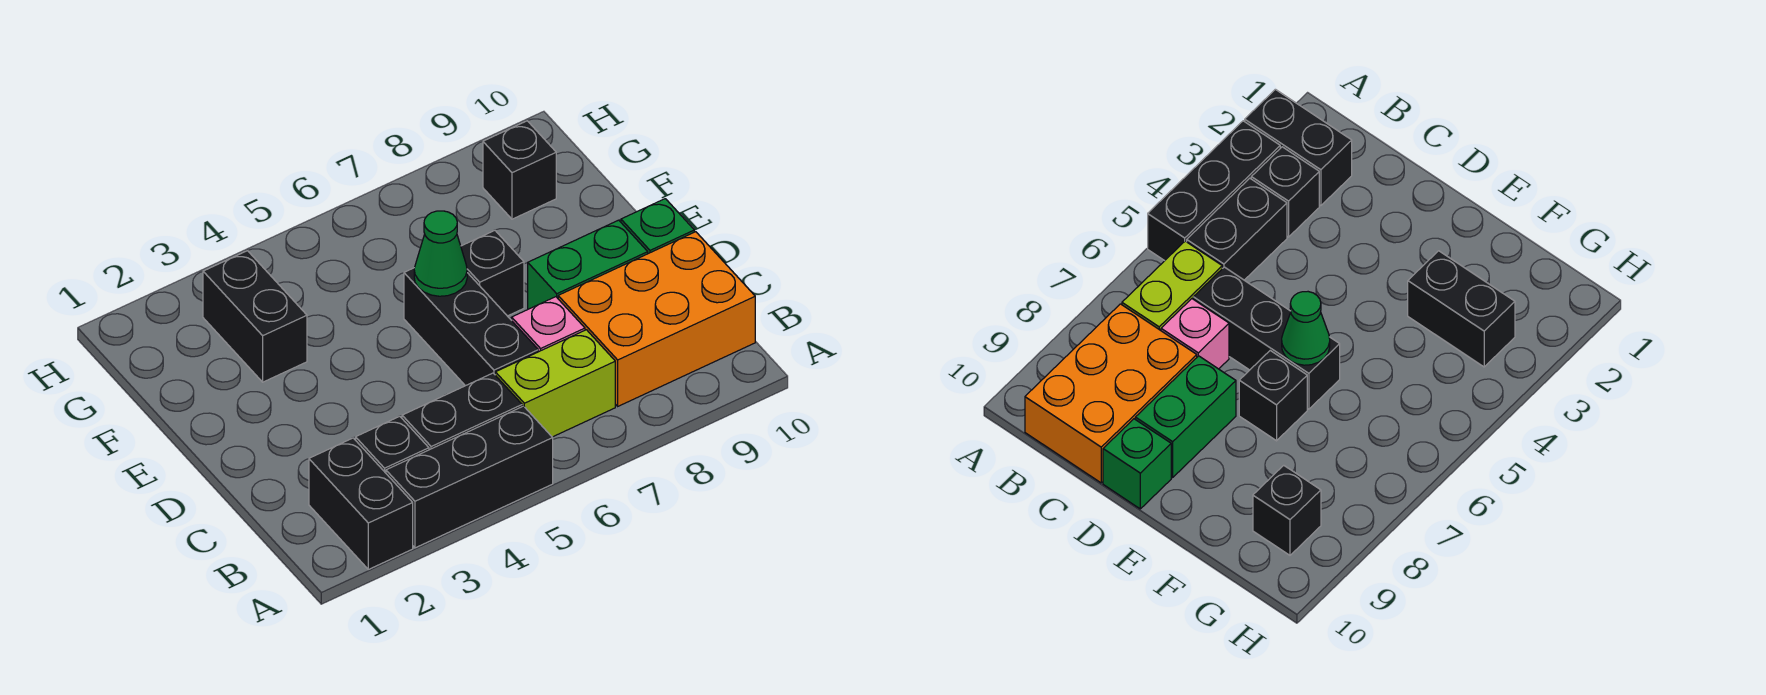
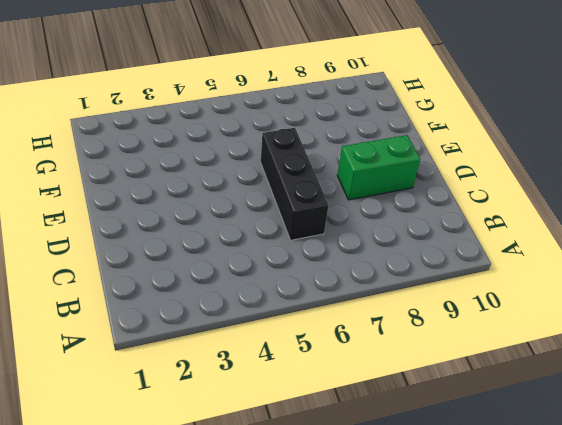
none -> black brick A2:B2 level 1
none -> black brick A3:A5 level 1
none -> black brick B3 level 1

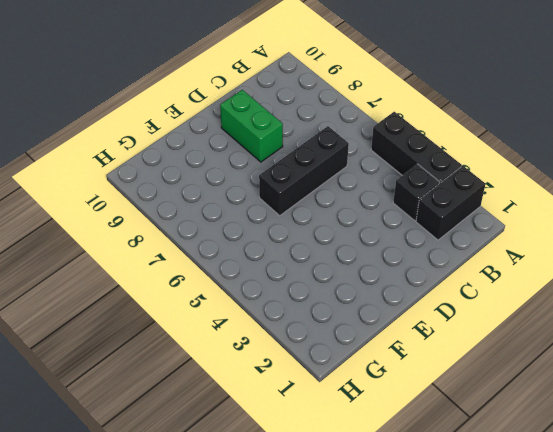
none -> black brick B4:B5 level 1
none -> lime brick B6:B7 level 1
none -> orange brick B8:C10 level 1

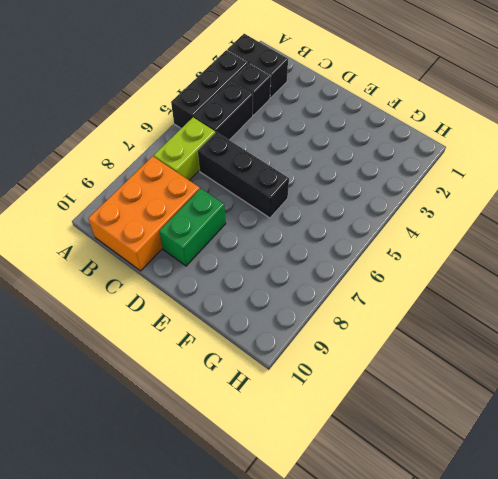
none -> pink brick C7 level 1
none -> green brick D10 level 1
none -> black brick E7 level 1

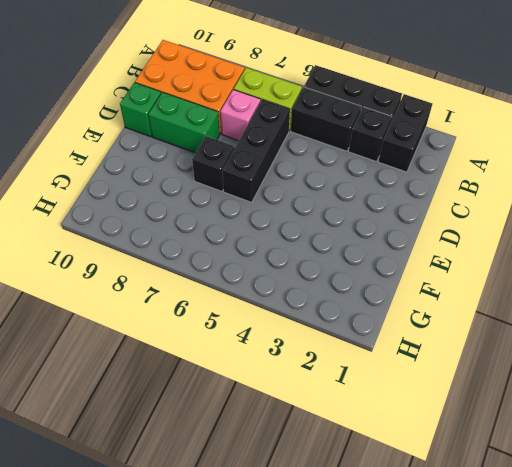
none -> black brick F3:G3 level 1
none -> black brick G9 level 1
none -> green cone E6 level 2

